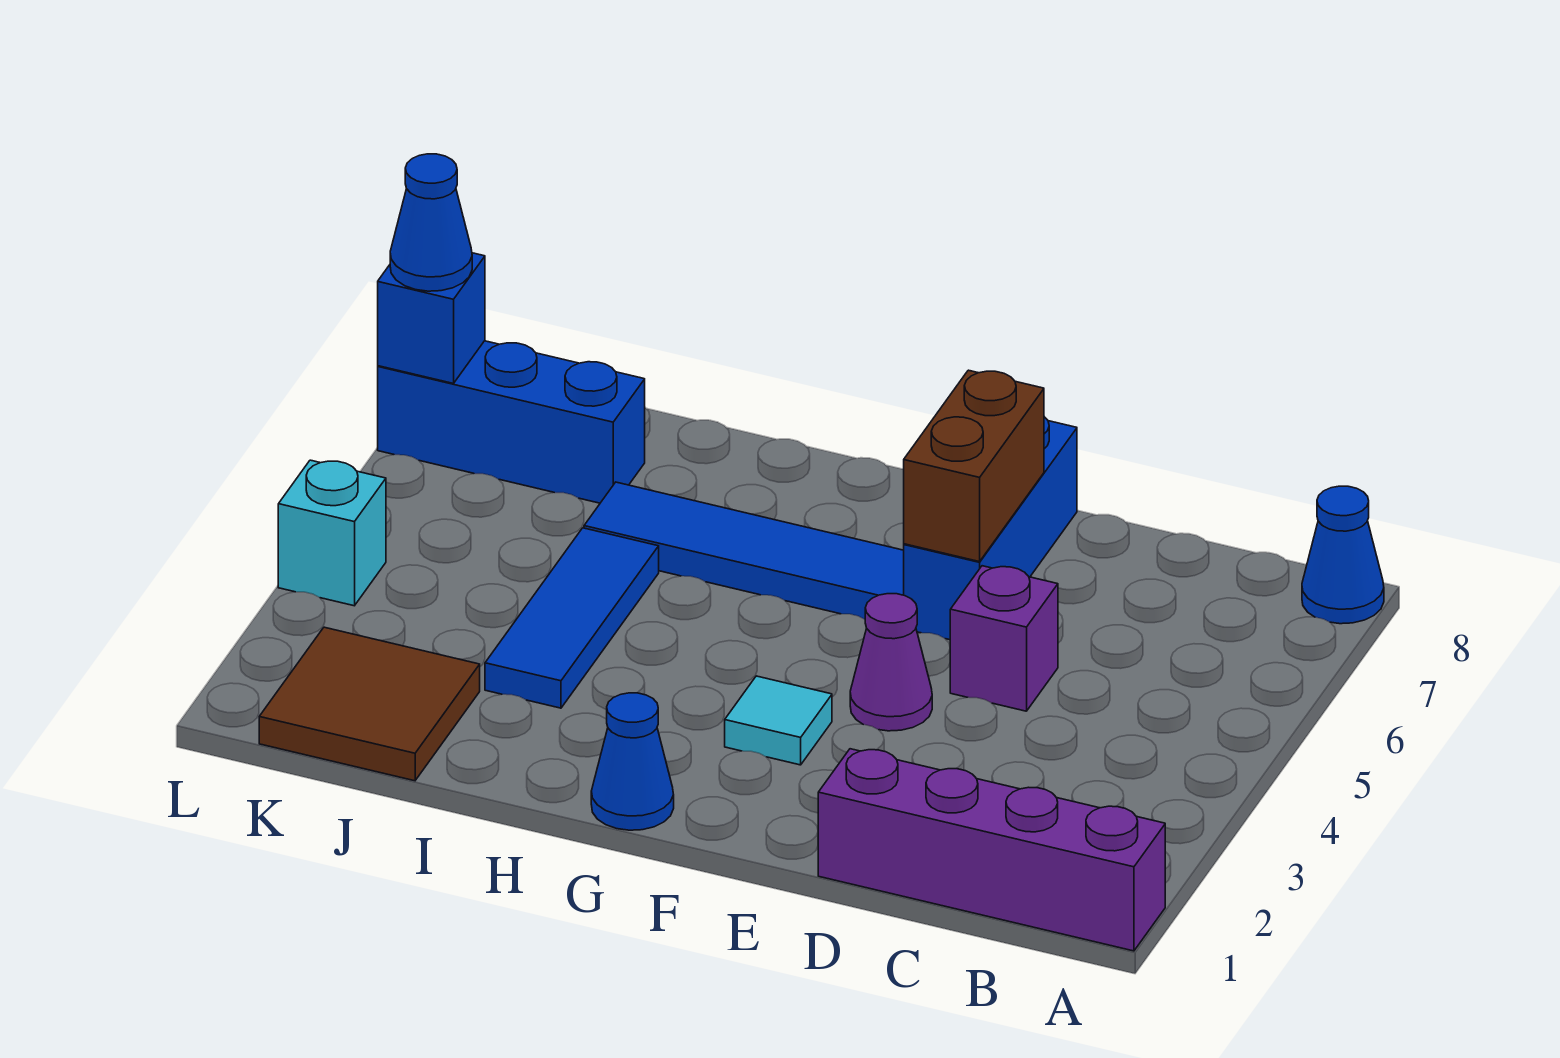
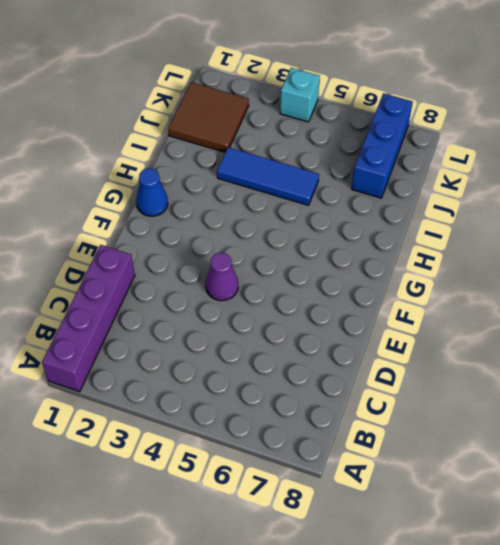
none -> blue cone A8 level 1
none -> purple brick D5 level 1
none -> blue brick E6:E8 level 1

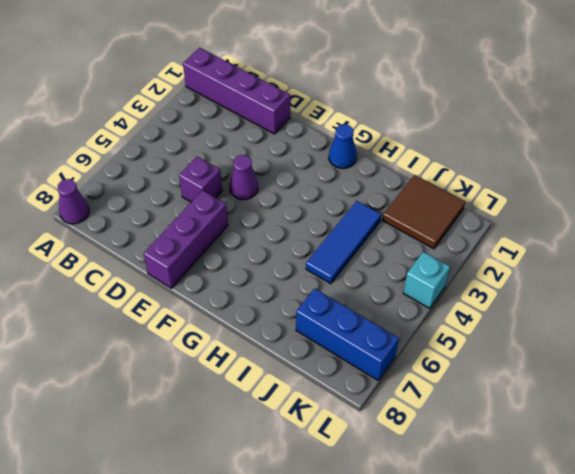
purple cone A8 level 1 -> blue cone A8 level 1
purple brick E6:E8 level 1 -> blue brick E6:E8 level 1
none -> cyan tile F3 level 1
none -> blue tile F6:I6 level 1
none -> brown brick E6:E7 level 2

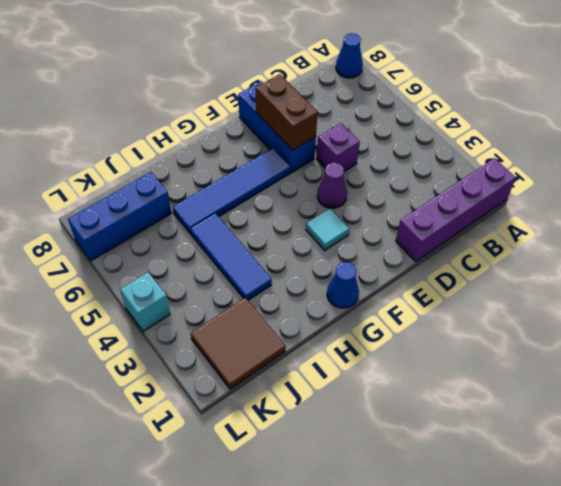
none -> blue brick L7 level 2
none -> blue cone L7 level 3

